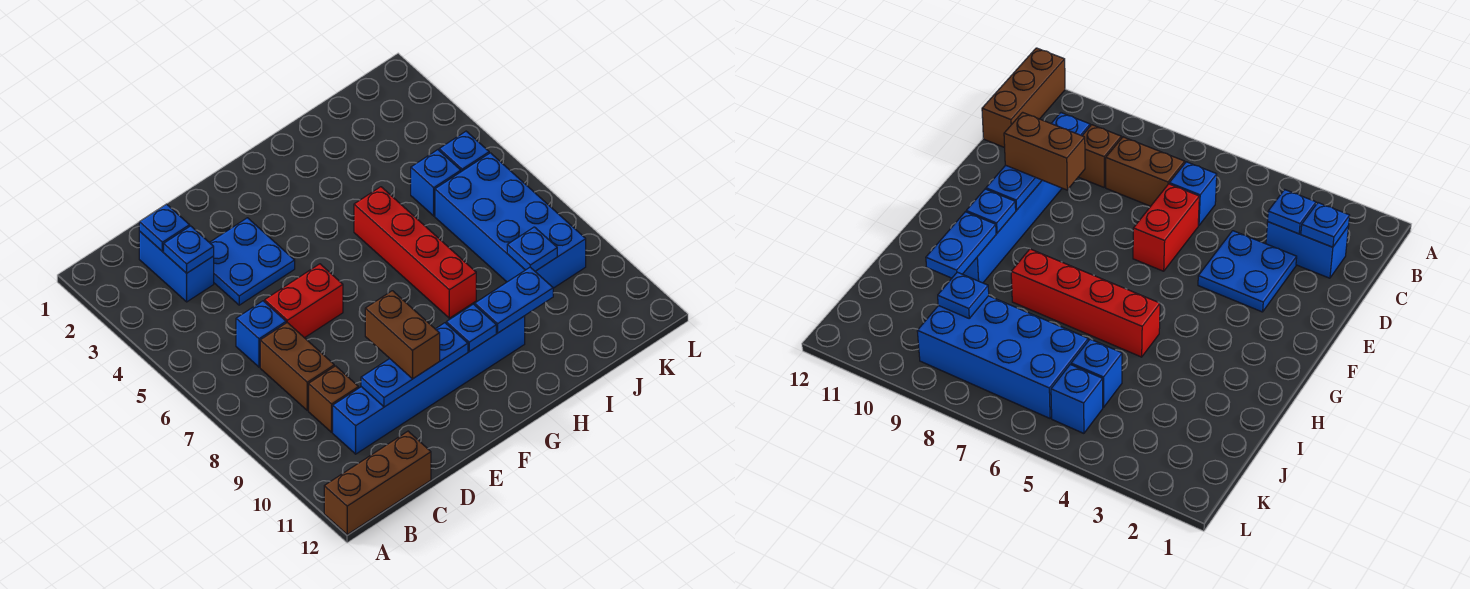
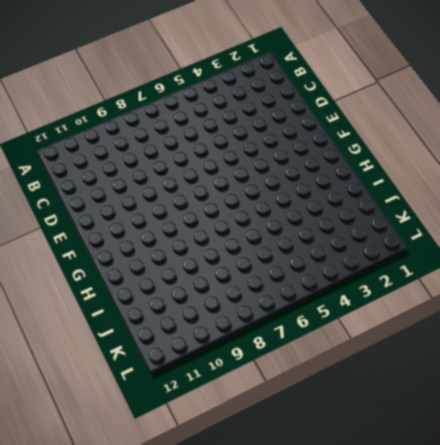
none -> brown brick A12:C12 level 1
none -> blue brick C2:C3 level 1
none -> blue brick C6 level 1

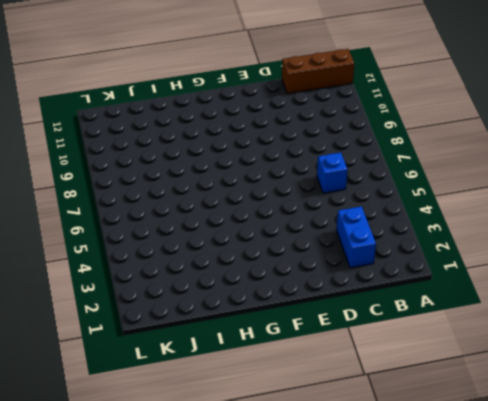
none -> brown brick C7:C8 level 1
none -> brown brick C9 level 1
none -> blue brick C10:H10 level 1

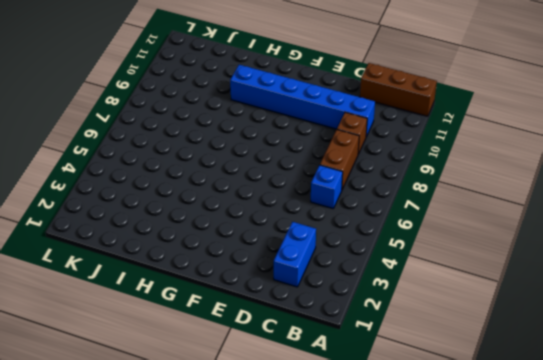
none -> blue plate D3:E4 level 1
none -> red brick D6:E6 level 1
none -> red brick H5:H8 level 1

